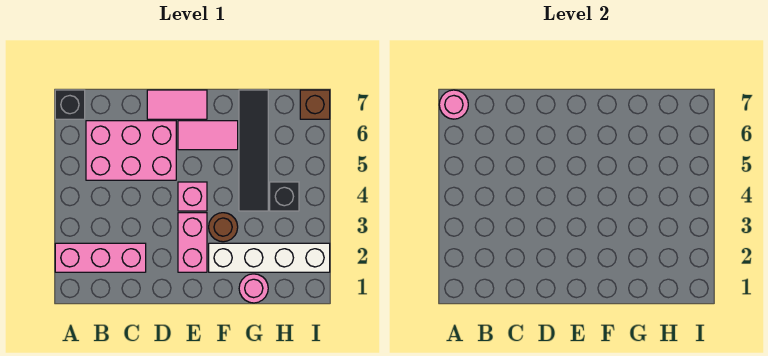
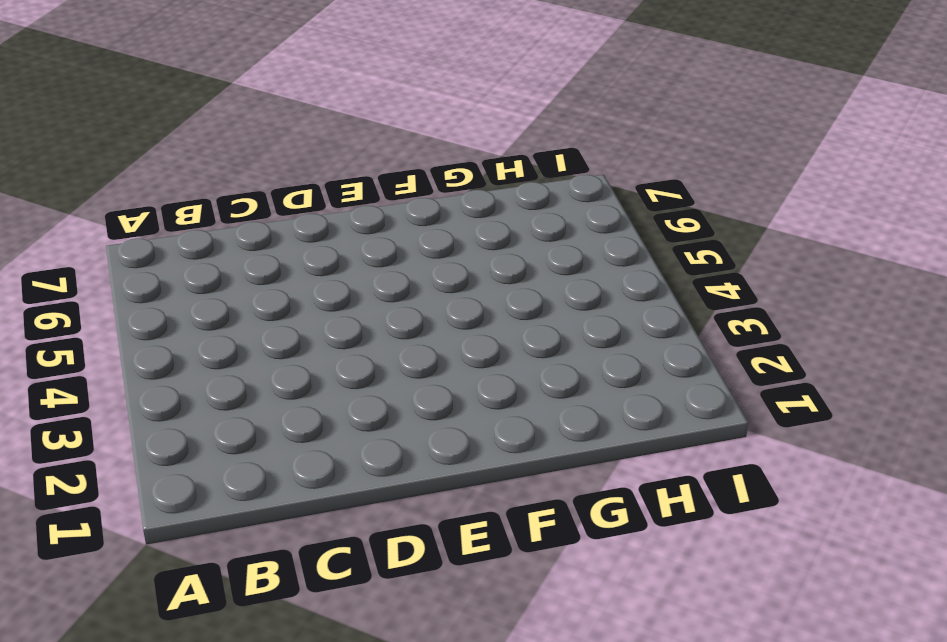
none -> pink brick A2:C2 level 1
none -> black brick A7 level 1
none -> pink brick B5:D6 level 1

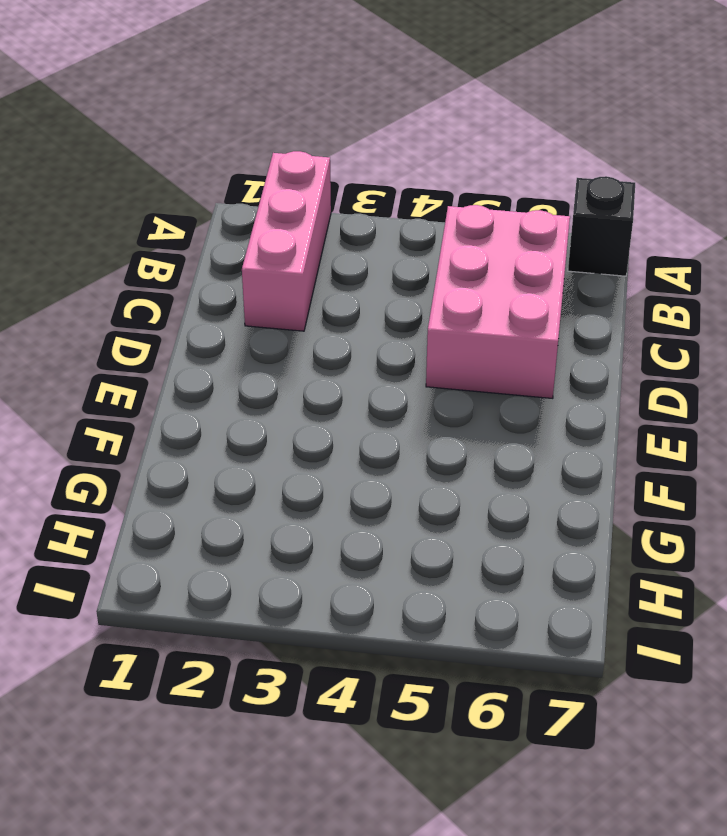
none -> pink tile D7:E7 level 1
none -> pink brick E2:E3 level 1
none -> pink brick E4 level 1

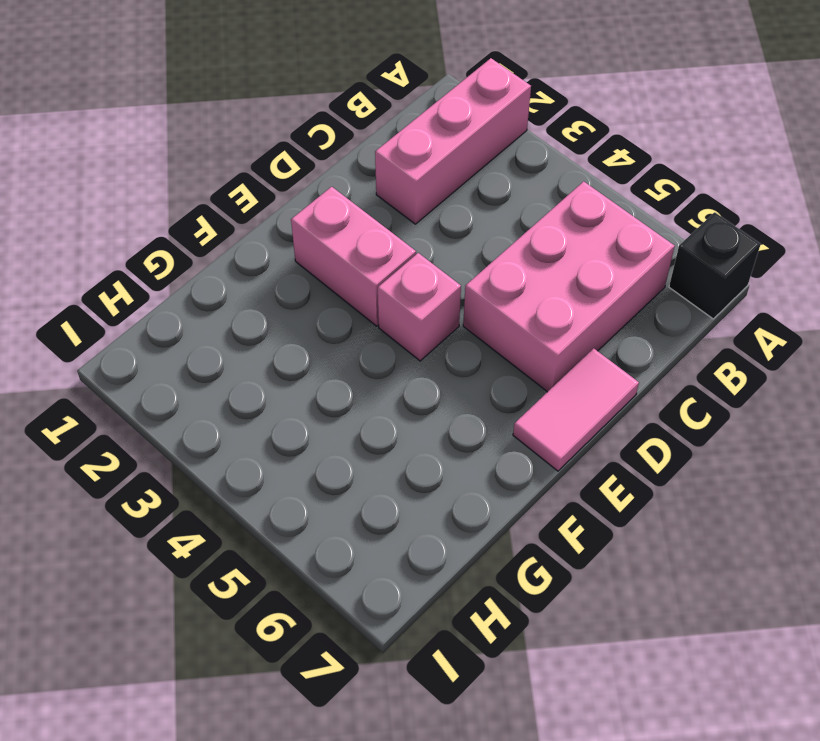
none -> pink tile E6:F6 level 1
none -> white brick F2:I2 level 1
none -> brown round brick F3 level 1

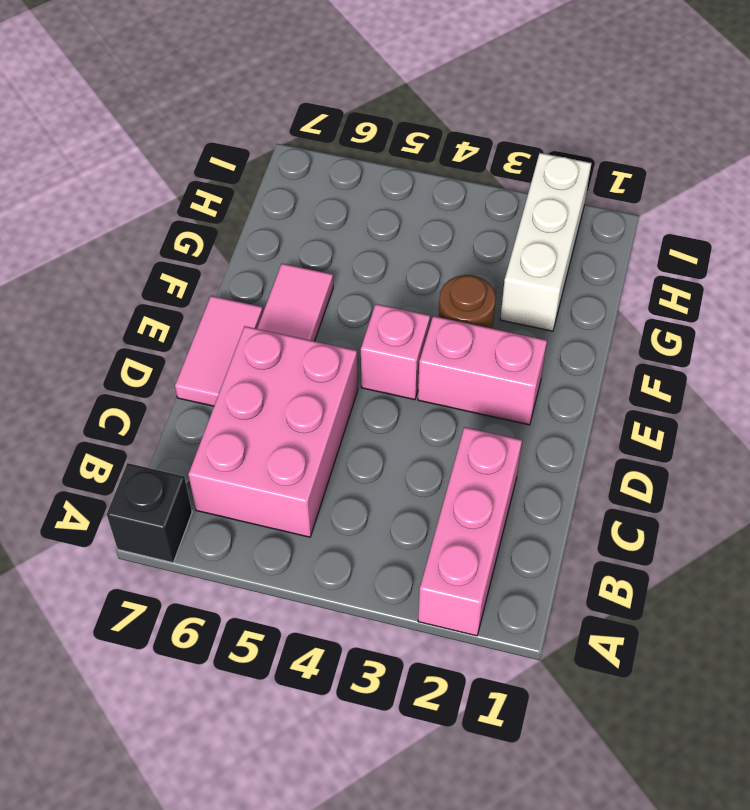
white brick G2:I2 level 1 -> white brick F2:I2 level 1
none -> pink round brick G1 level 1
none -> black tile G4:G7 level 1
none -> black brick H4 level 1

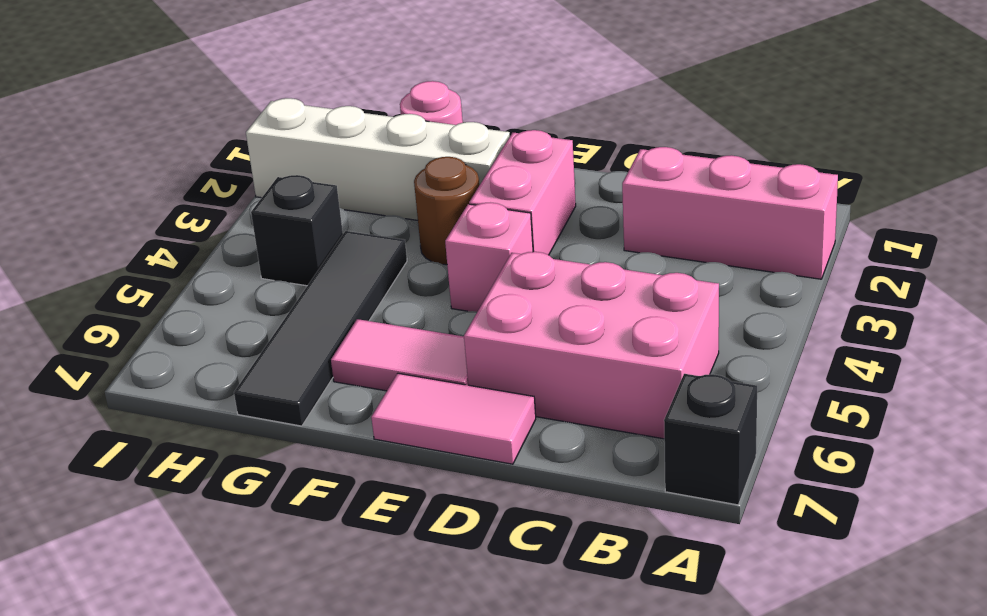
none -> brown brick I7 level 1
none -> pink round brick A7 level 2

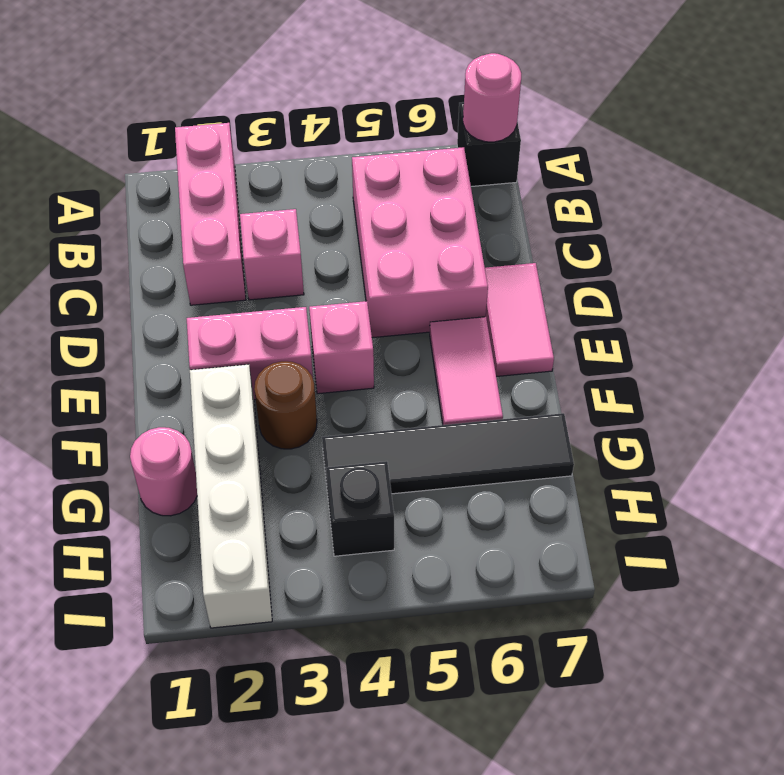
pink brick C3 level 1 -> none
none -> brown brick I7 level 1

